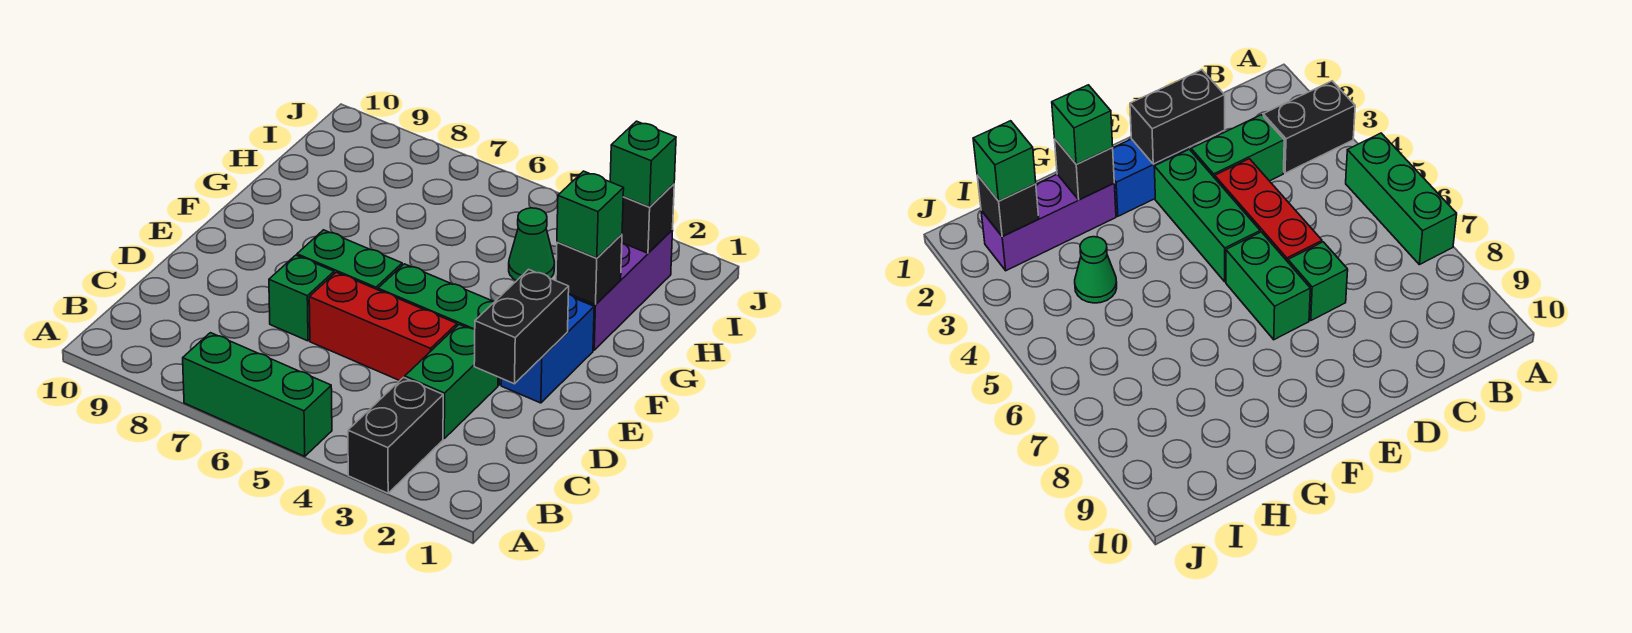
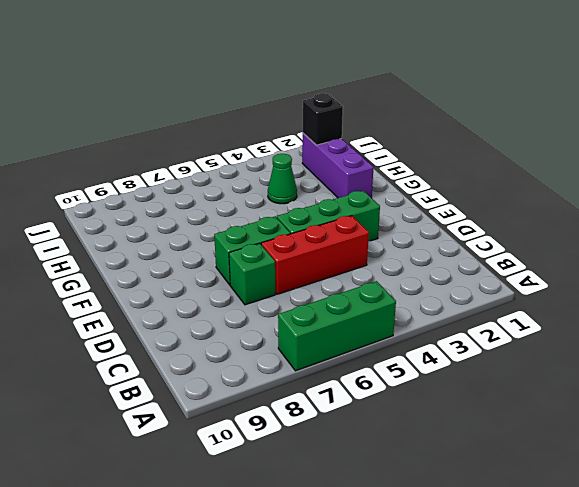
none -> black brick A3:B3 level 1
none -> green brick C3:D3 level 1
none -> blue brick E2:F2 level 1

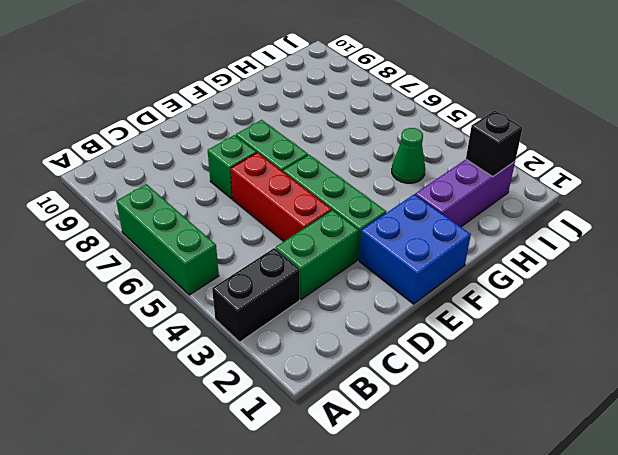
blue brick E1:F2 level 1 -> blue brick E2:F2 level 1
none -> black brick D2:E2 level 2
none -> black brick G2 level 2
none -> green brick G2 level 3

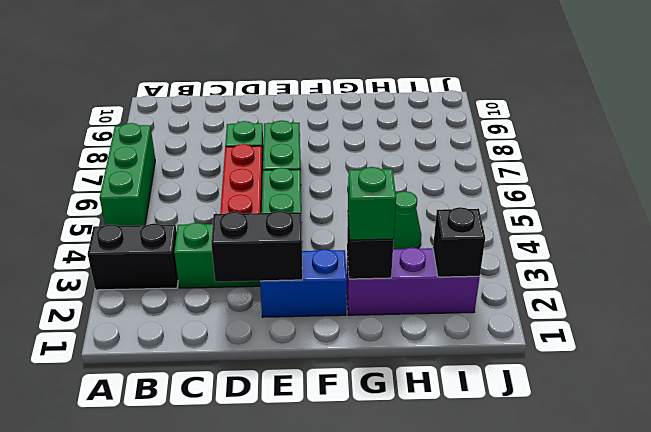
none -> green brick I2 level 3

